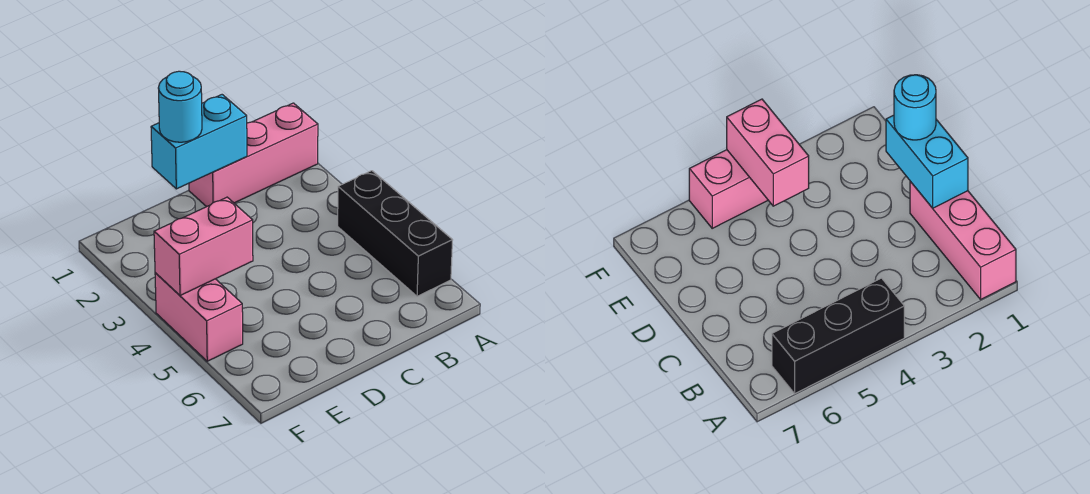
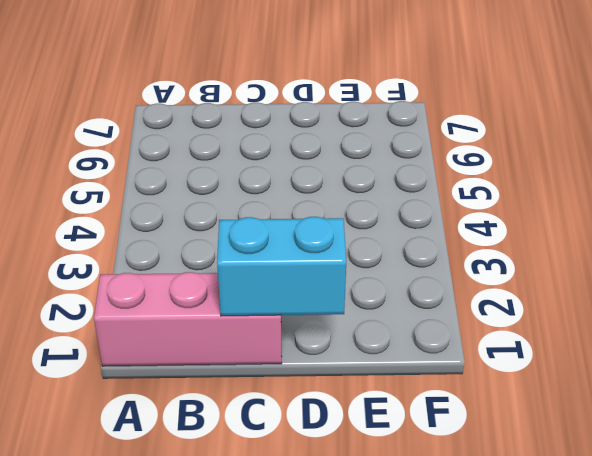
none -> black brick A4:A6 level 1
none -> pink brick F4:F5 level 1

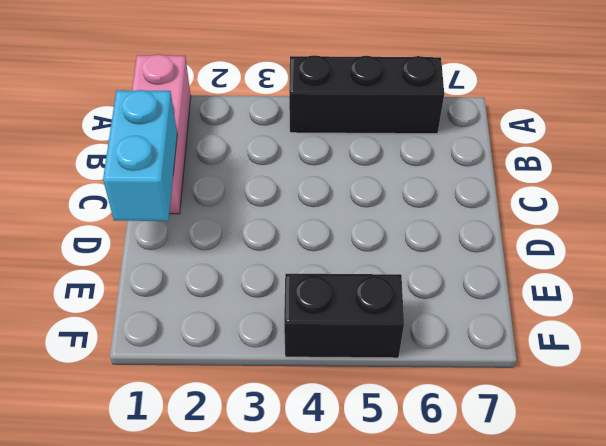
black brick F4:F5 level 1 -> pink brick F4:F5 level 1
none -> pink brick E4:F4 level 2
none -> cyan round brick D1 level 3

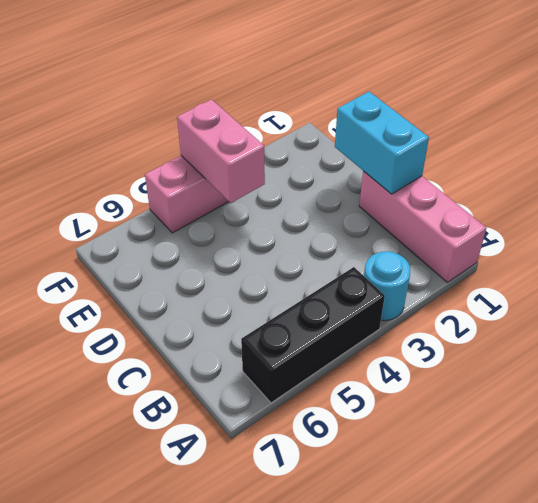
cyan round brick A3 level 1 -> cyan round brick D1 level 3

